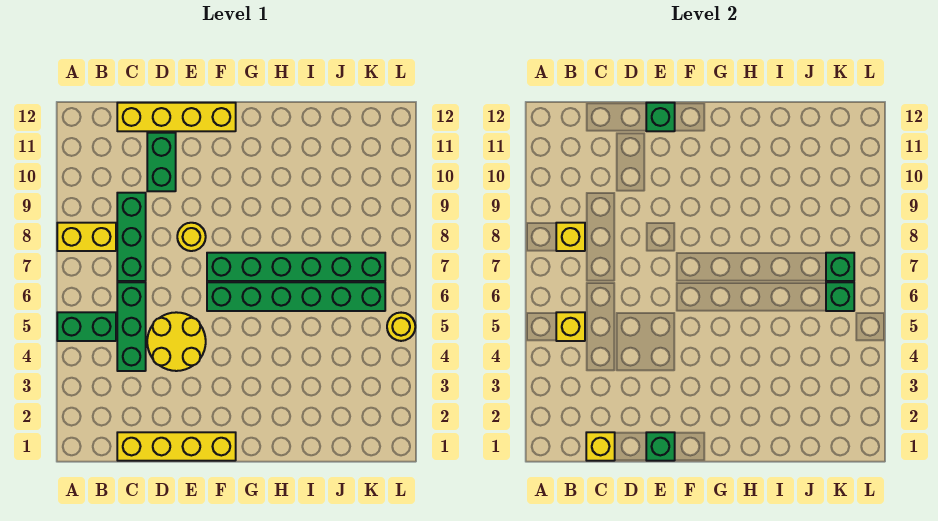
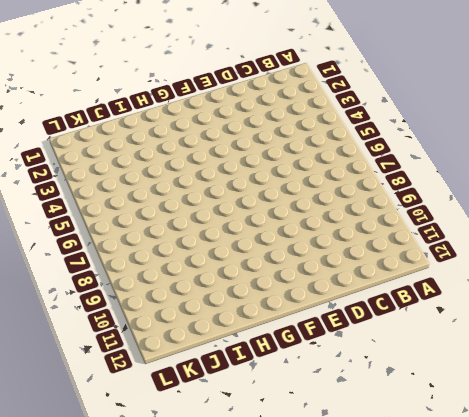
none -> green brick A5:B5 level 1
none -> yellow brick A8:B8 level 1
none -> yellow brick C1:F1 level 1

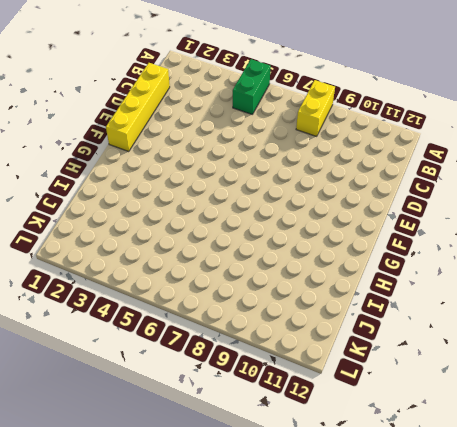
none -> green brick C4:C6 level 1
none -> green brick C7:C9 level 1
none -> yellow brick C12:F12 level 1

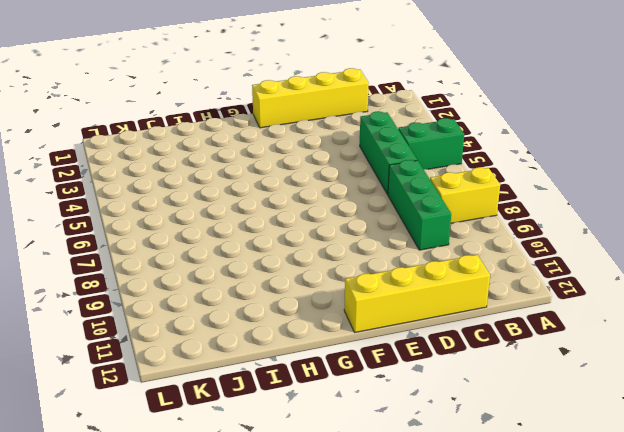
none -> yellow round brick D4:E5 level 1
none -> green brick D10:D11 level 1
none -> yellow round brick E8 level 1

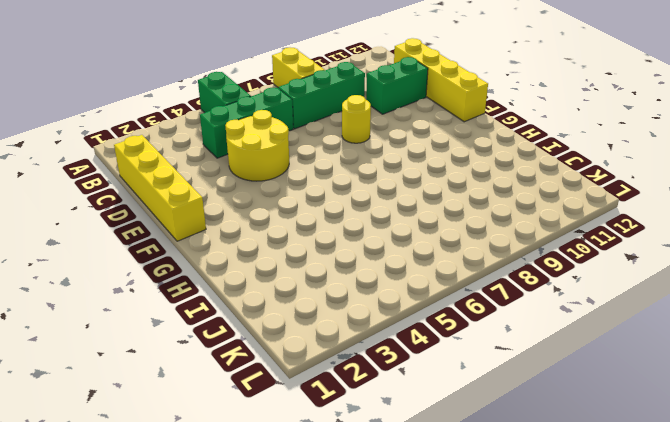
none -> green brick F6:K6 level 1
none -> green brick F7:K7 level 1
none -> yellow round brick L5 level 1

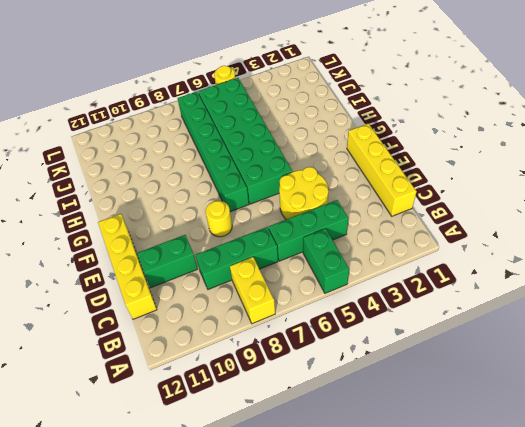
green brick F5:K6 level 1 -> green brick F6:K6 level 1
none -> yellow brick B5 level 2
none -> yellow brick B8 level 2
none -> yellow brick C1 level 2

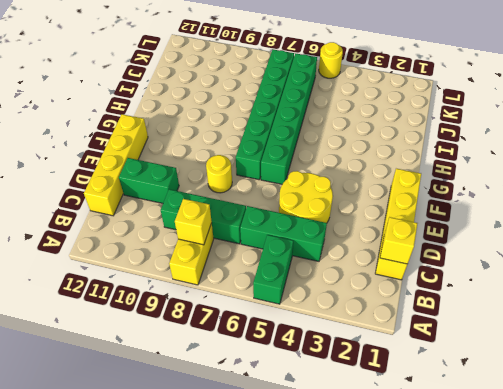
none -> yellow brick B5 level 2
none -> green brick E1 level 2
none -> green brick E12 level 2

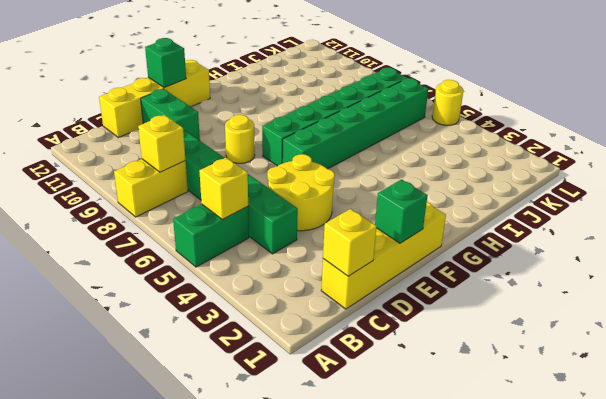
none -> green brick K6 level 2
none -> green brick K7 level 2

